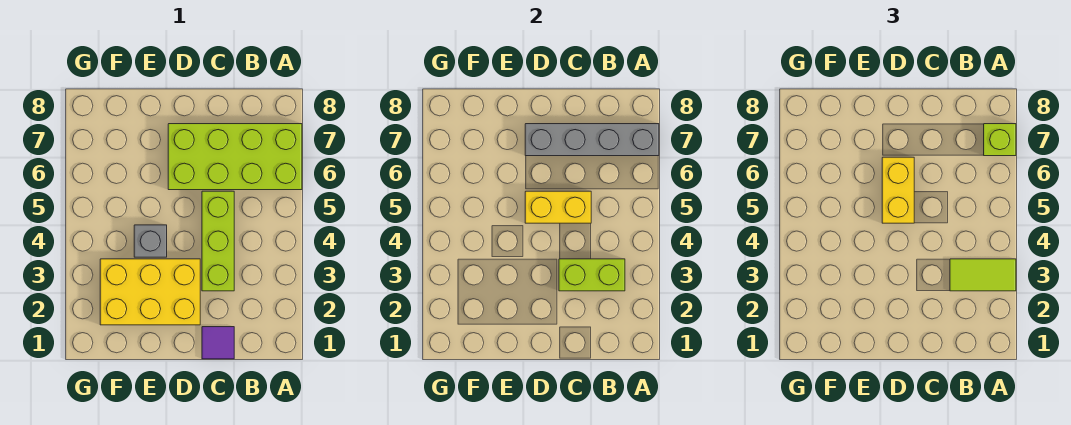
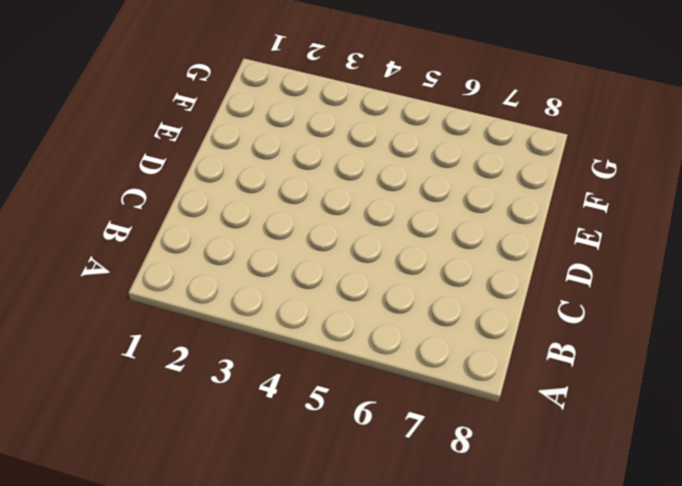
none -> lime brick A6:D7 level 1
none -> purple tile C1 level 1

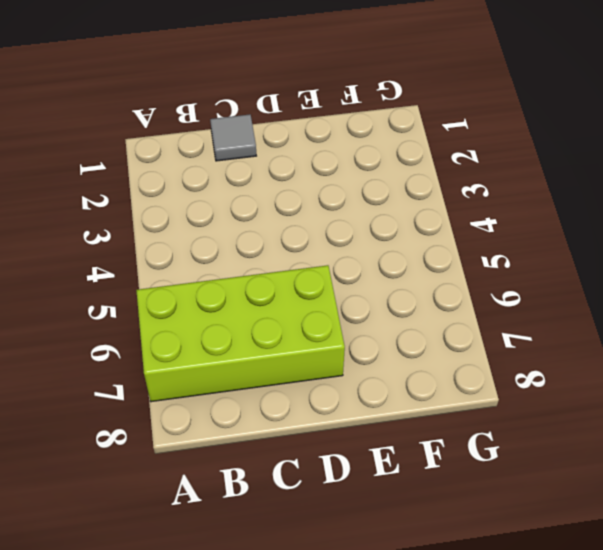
grey tile C1 level 1 -> purple tile C1 level 1
none -> lime brick C3:C5 level 1
none -> yellow brick D2:F3 level 1

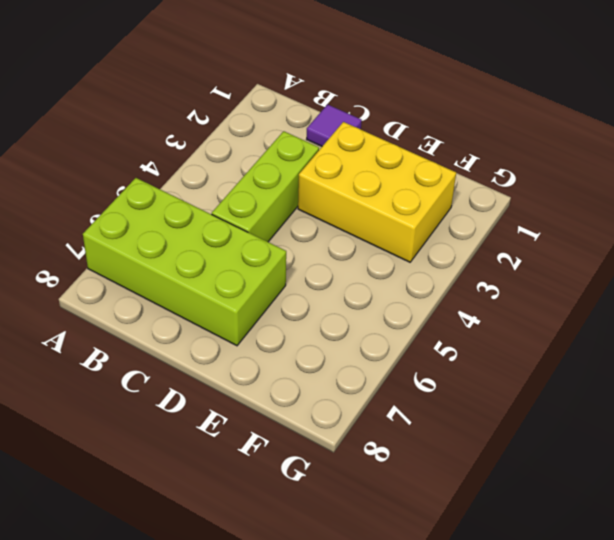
none -> grey brick E4 level 1
none -> grey brick A7:D7 level 2

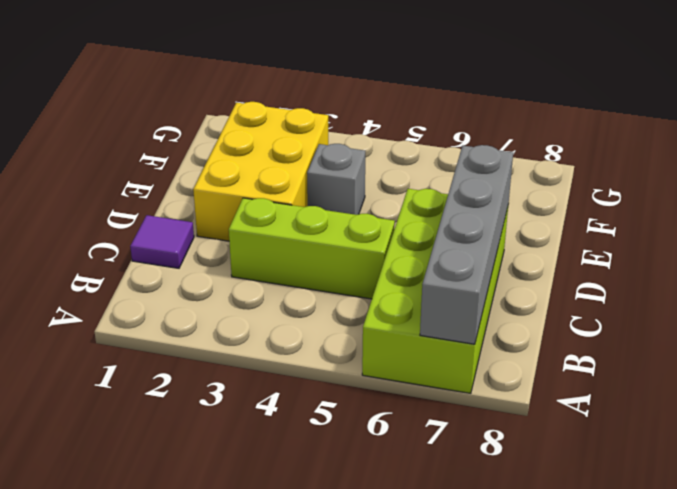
none -> lime brick B3:C3 level 2
none -> yellow brick C5:D5 level 2

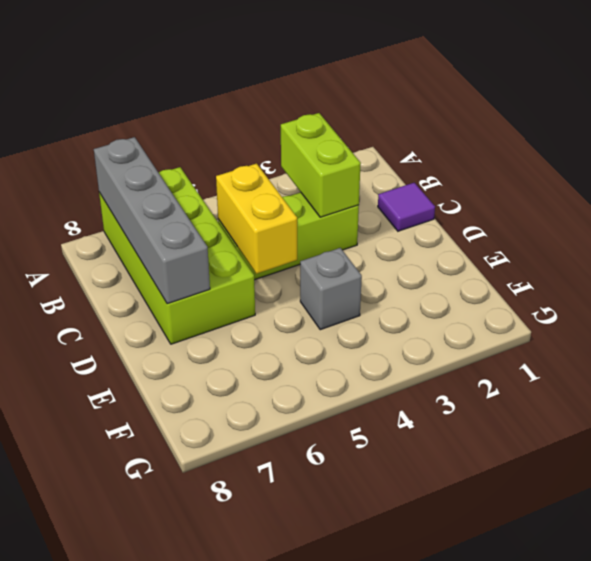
none -> yellow brick D2:F3 level 1
none -> lime tile A3:B3 level 3

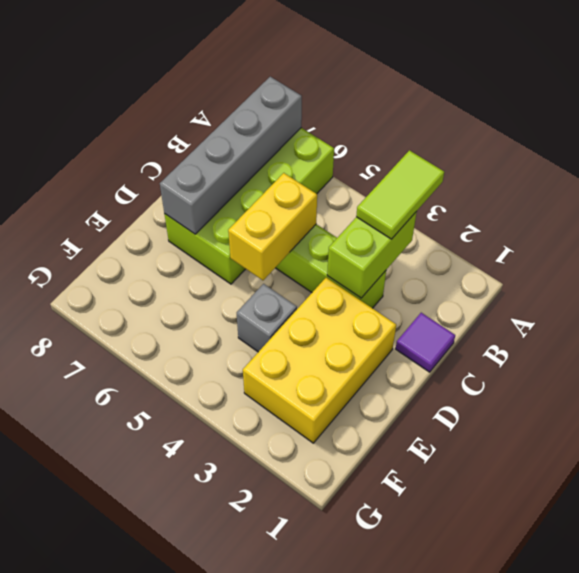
none -> lime brick A7 level 3
none -> yellow brick D5:D6 level 3

